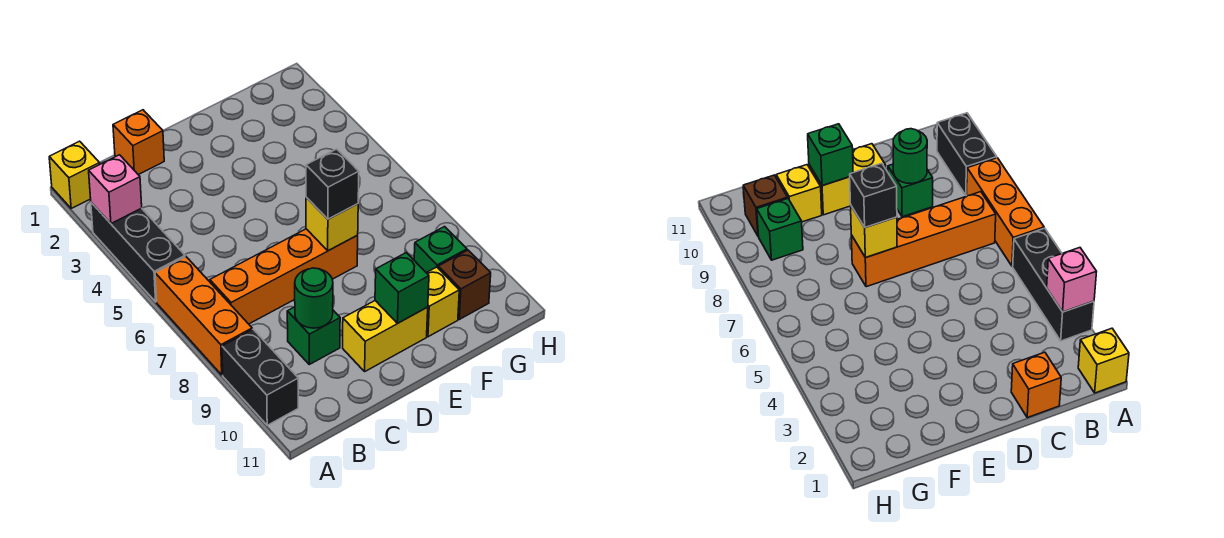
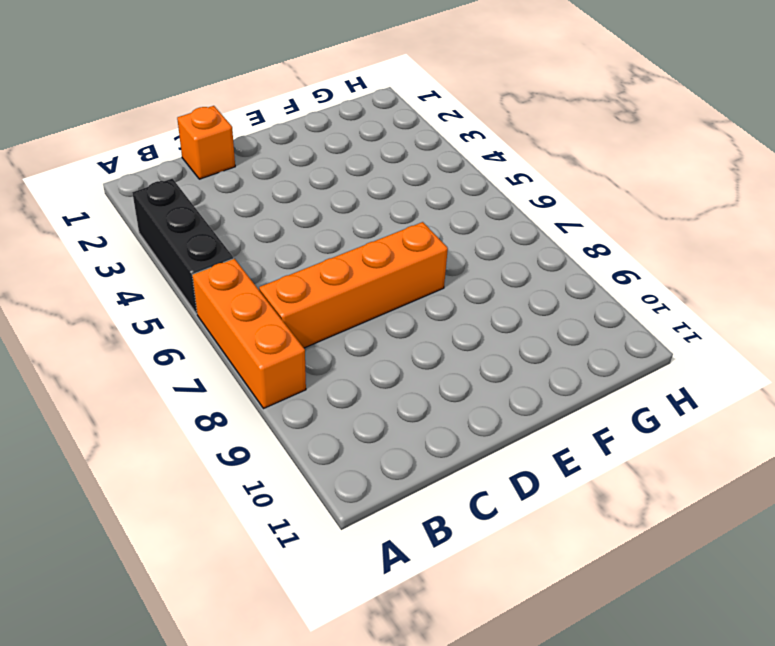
none -> yellow brick A1 level 1
none -> black brick A9:A10 level 1
none -> green brick C9 level 1

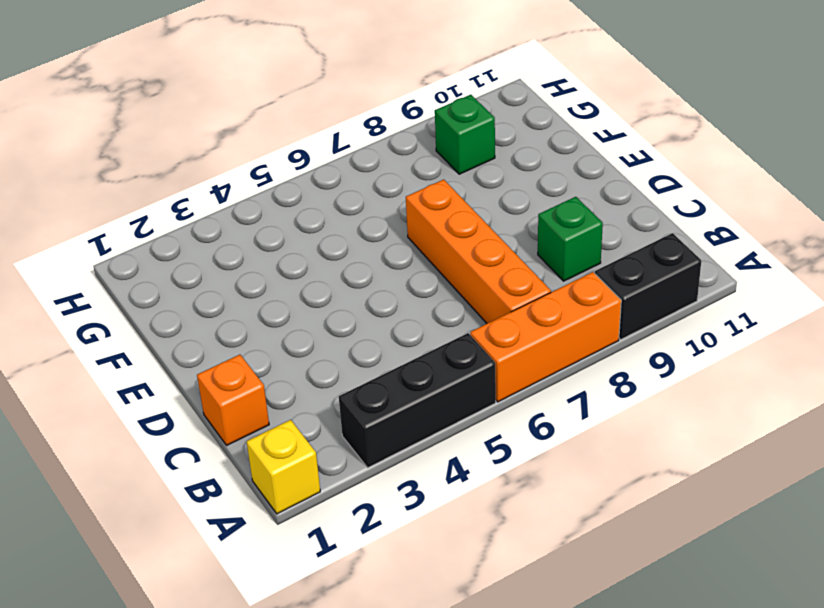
none -> yellow brick D10:E10 level 1
none -> yellow brick F10 level 1
none -> brown brick G10 level 1

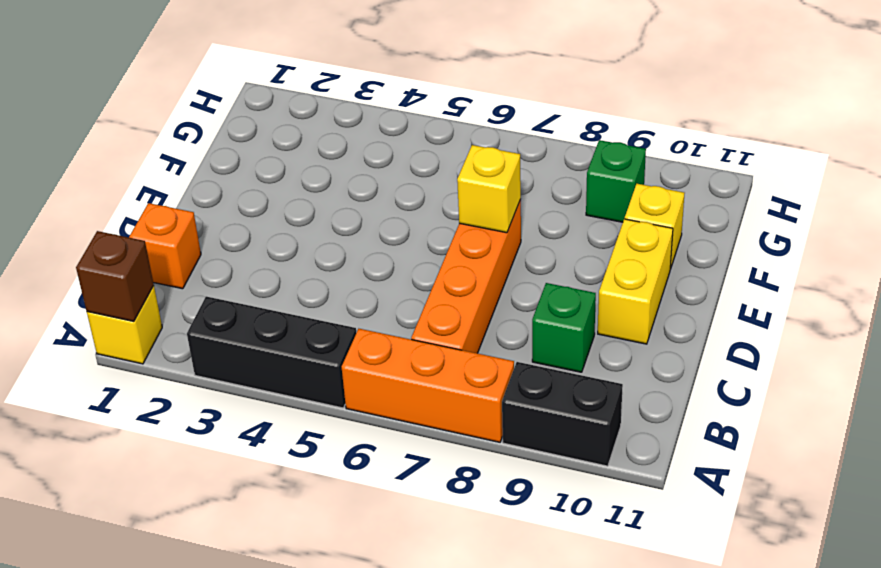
brown brick A1 level 2 -> brown brick G10 level 1
none -> pink brick A3 level 2
none -> green round brick C9 level 2
none -> green brick E10 level 2

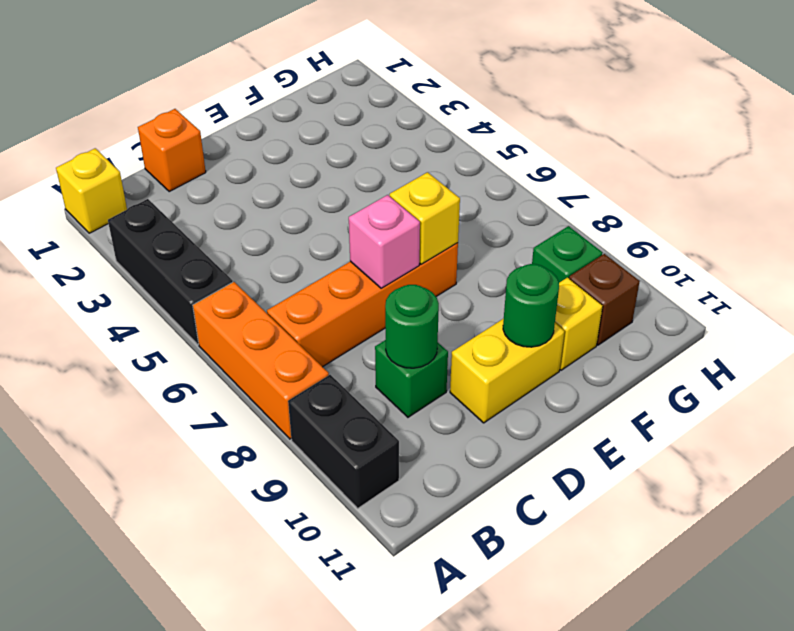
pink brick D7 level 2 -> pink brick A3 level 2
green round brick E10 level 2 -> green brick E10 level 2
none -> black brick E7 level 3

